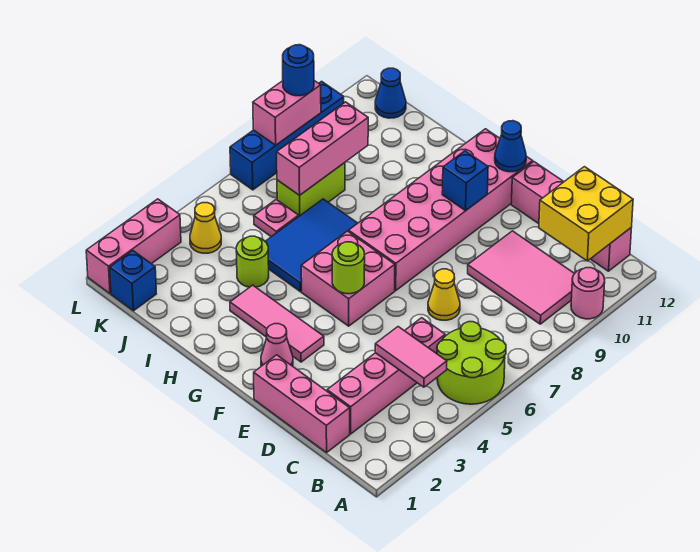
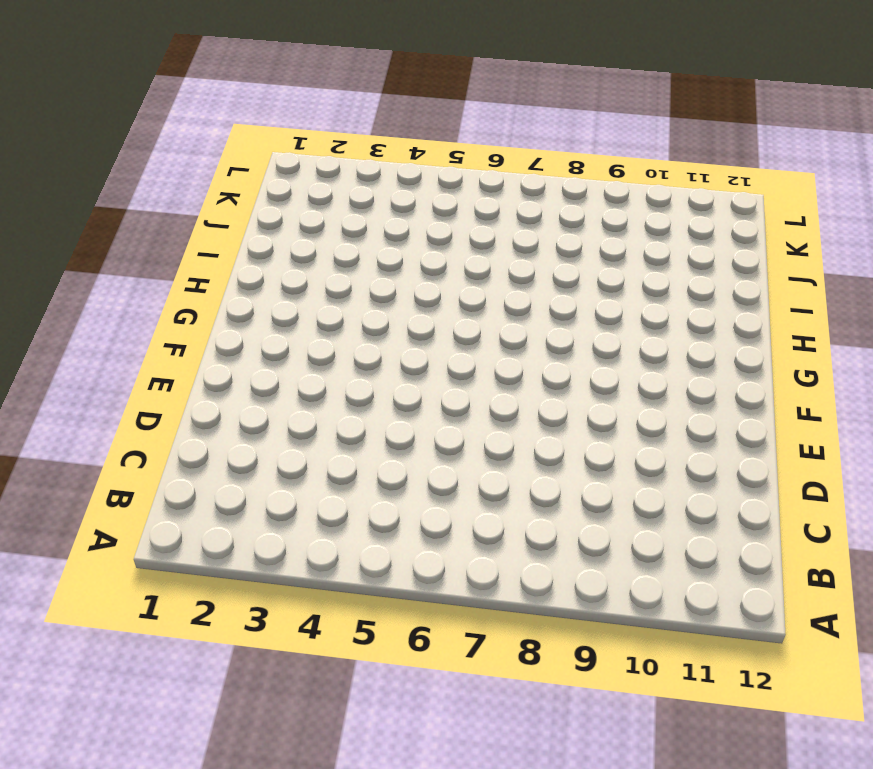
none -> lime round brick A5:B6 level 1
none -> pink round brick A10 level 1
none -> pink tile B9:D10 level 1

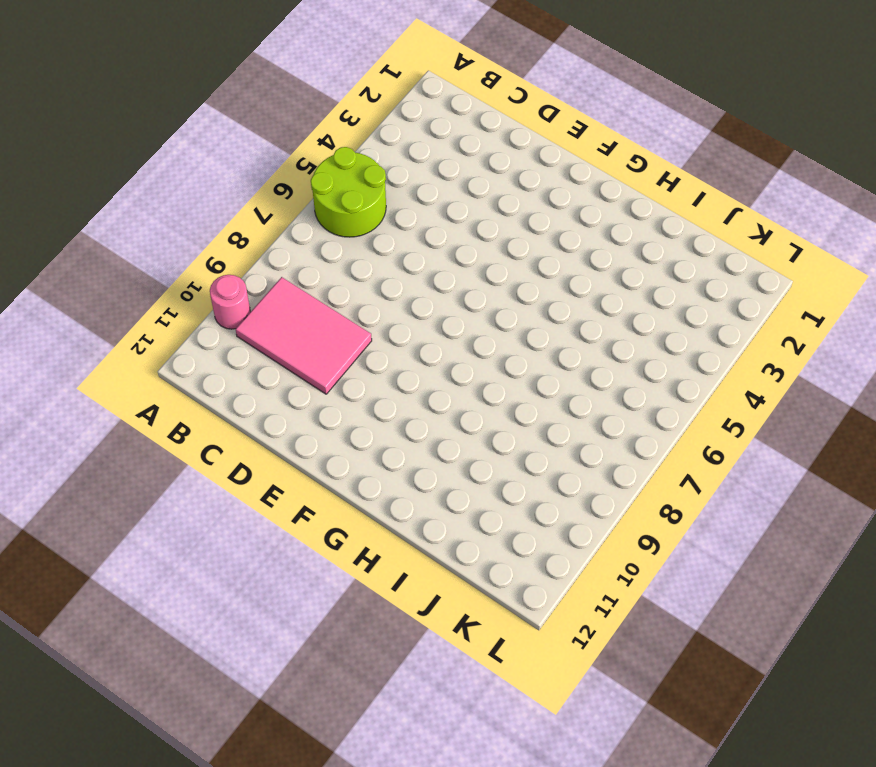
none -> pink brick B12:E12 level 1
none -> pink brick C1:E1 level 1
none -> pink brick C2:C5 level 1

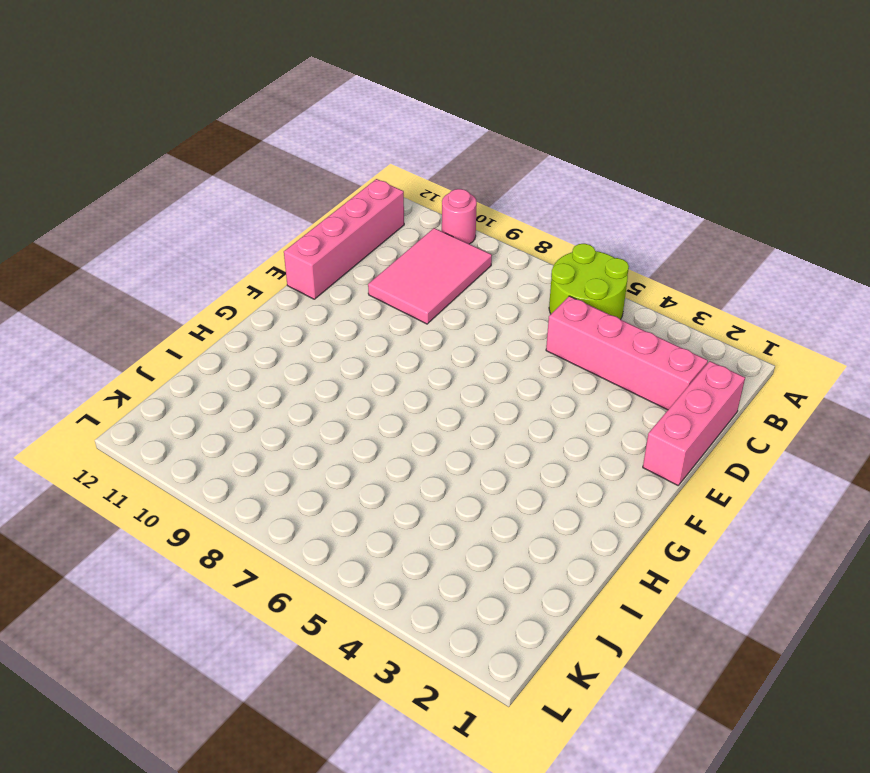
none -> yellow cone D7 level 1
none -> pink cone F2 level 1
none -> pink tile F3:H3 level 1

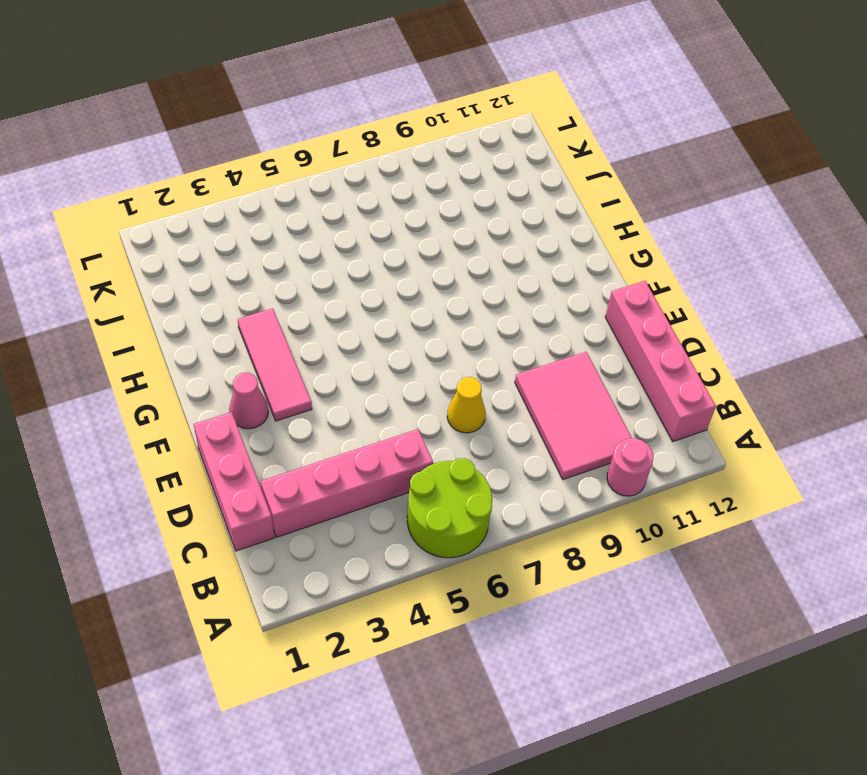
none -> pink brick F5:G6 level 1
none -> pink brick F7:G12 level 1
none -> blue tile H5:I7 level 1

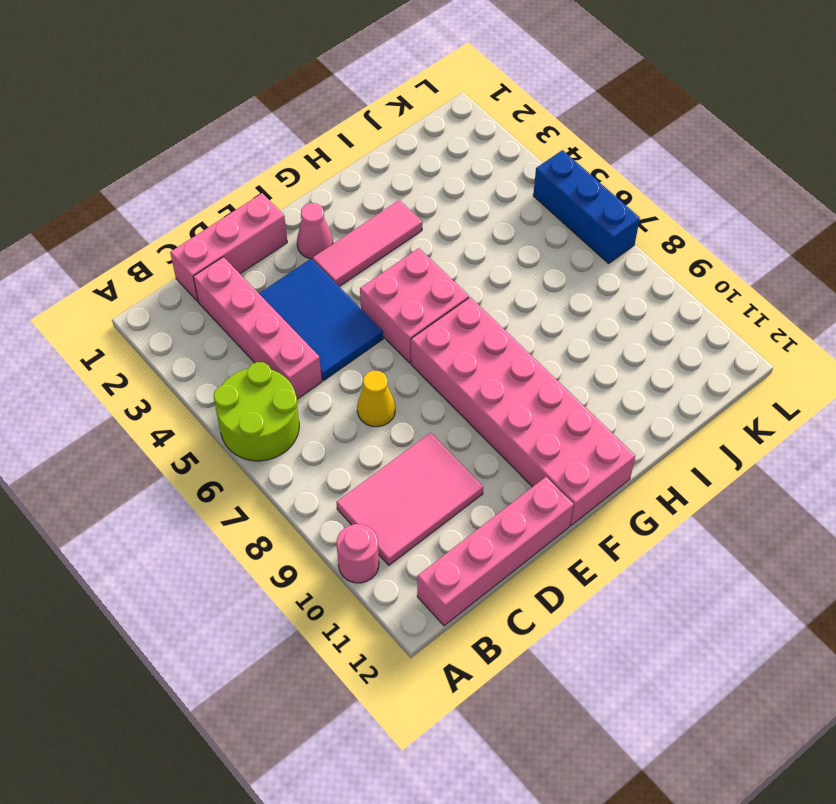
blue tile D3:E5 level 1 -> blue tile H5:I7 level 1
blue brick L5:L7 level 1 -> blue brick L7:L10 level 1
none -> lime round brick I4 level 1
none -> pink plate J6 level 1
none -> lime brick J7:J8 level 1

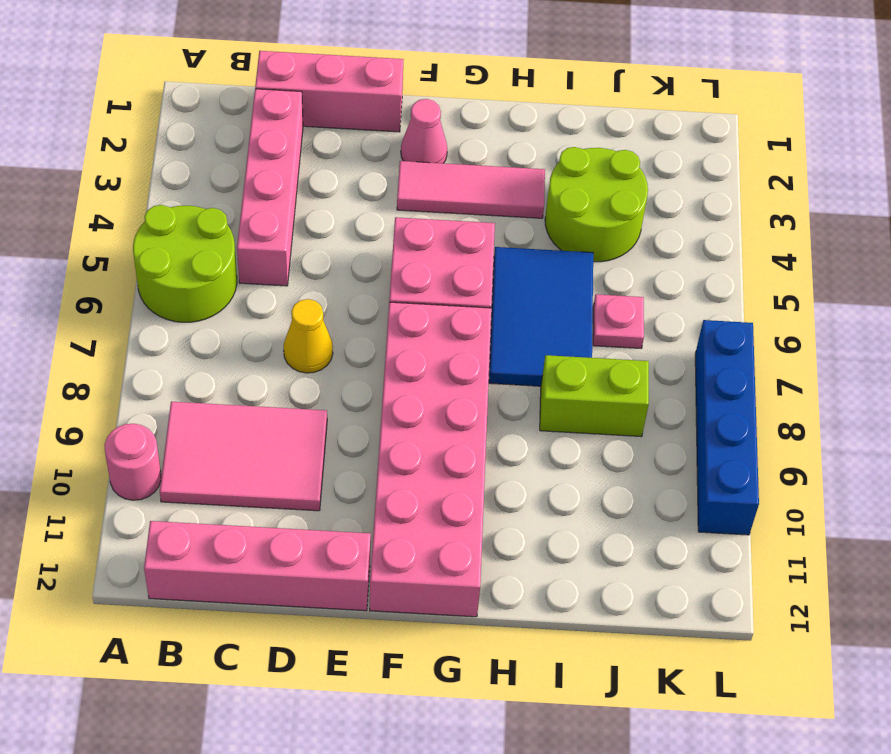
lime round brick I3:J4 level 1 -> lime round brick I4 level 1
lime brick I8:J8 level 1 -> lime brick J7:J8 level 1
none -> blue brick K1 level 1
none -> yellow cone K4 level 1
none -> blue cone K12 level 1

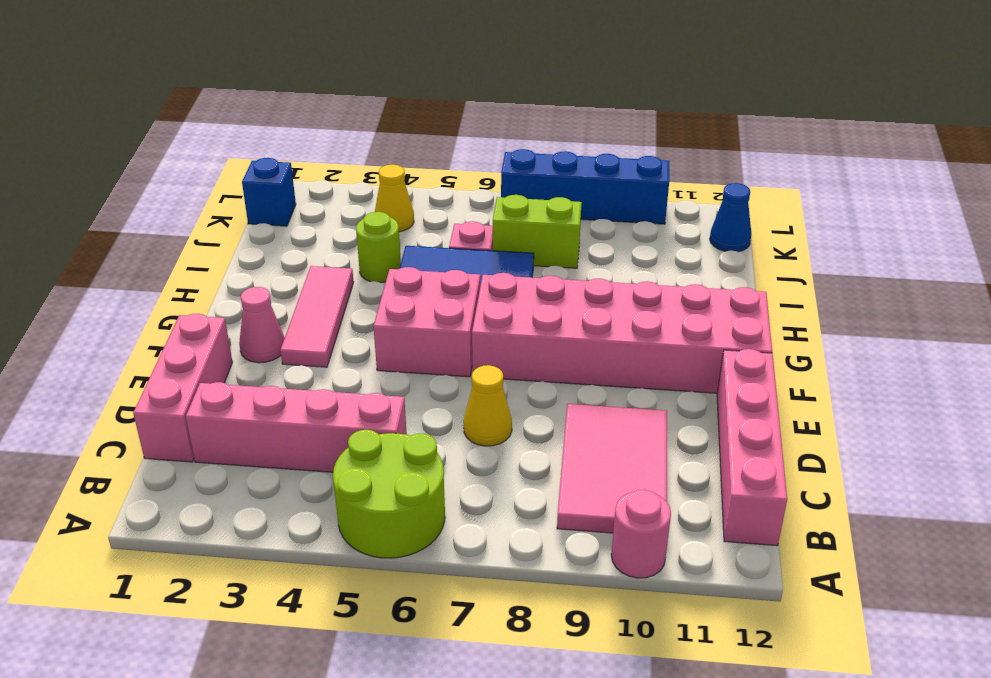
none -> pink brick L1:L3 level 1
none -> pink tile B4:C4 level 2
none -> yellow brick B11:C12 level 2

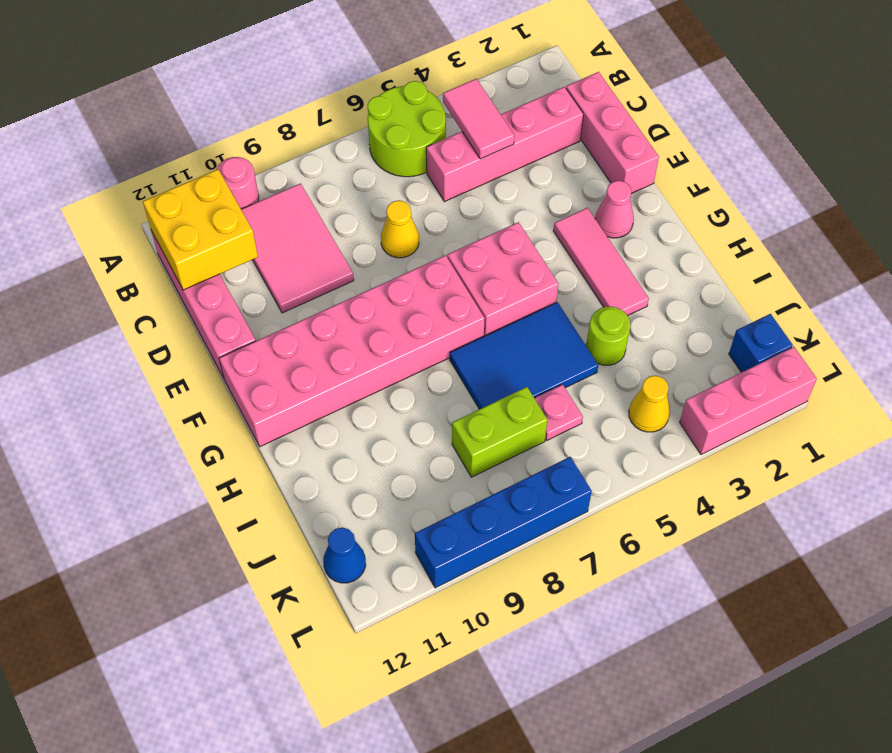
none -> lime round brick F5 level 2
none -> blue brick F10 level 2
none -> blue cone F12 level 2

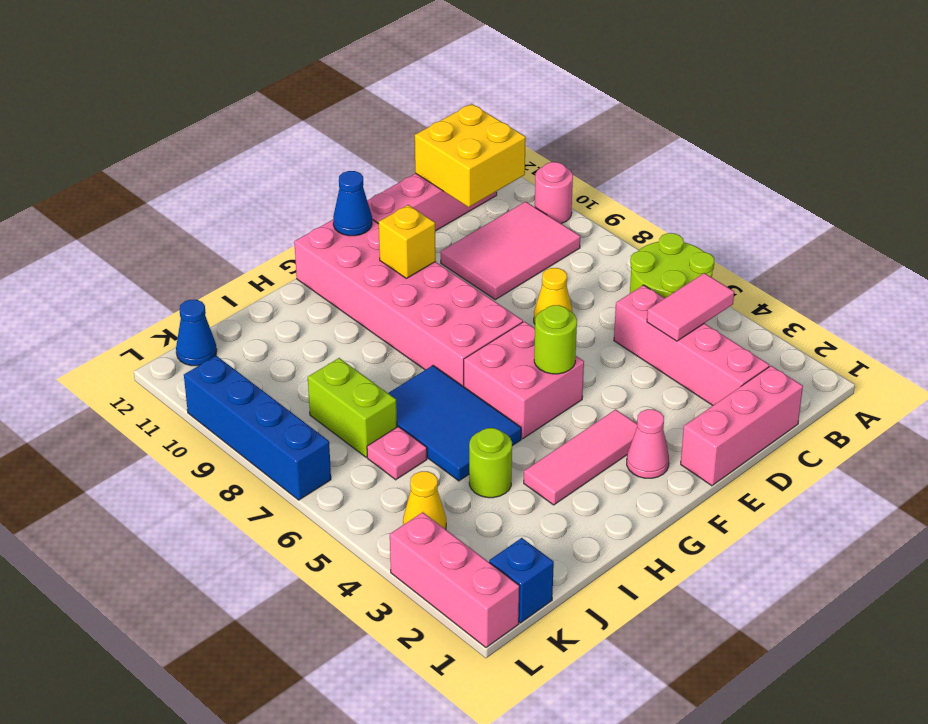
yellow brick F10 level 2 -> blue brick F10 level 2
none -> pink brick J7:J9 level 2
none -> pink brick L8:L9 level 2
none -> blue round brick L9 level 3

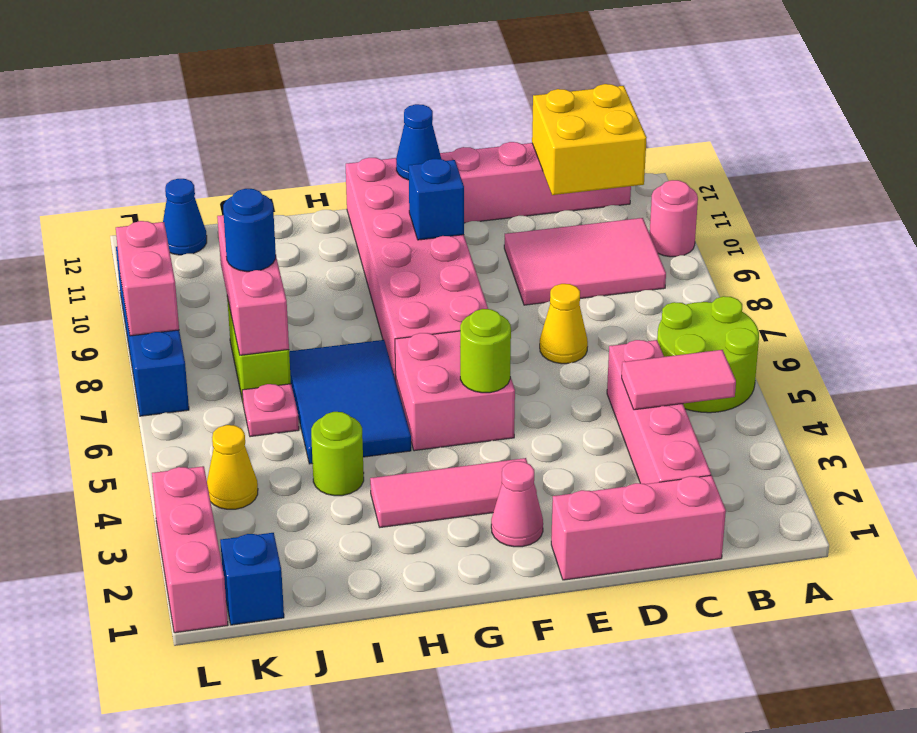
blue round brick J8 level 3 -> blue round brick L9 level 3

